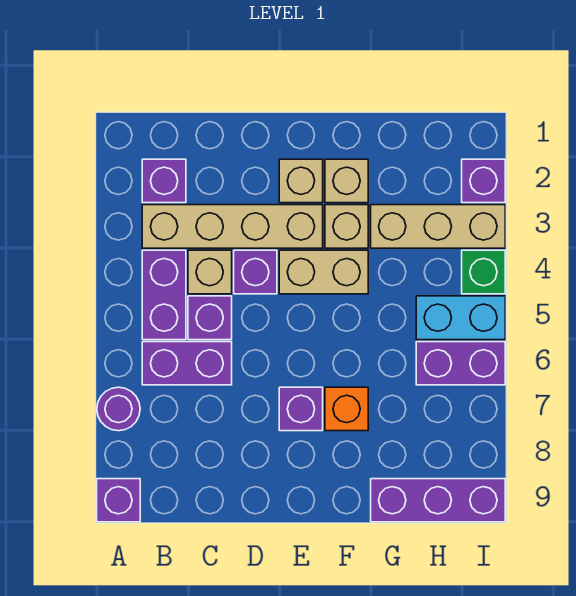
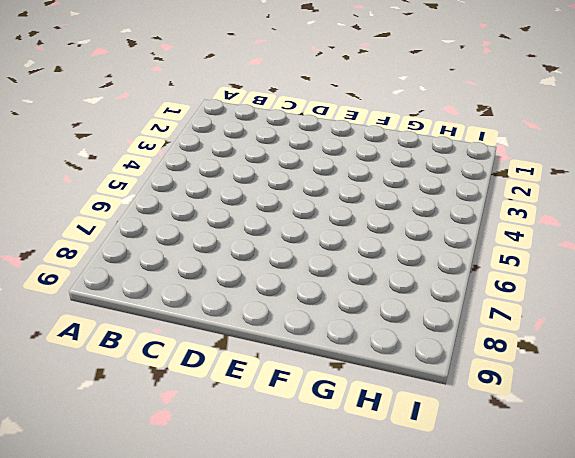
none -> purple round brick A7 level 1
none -> purple brick A9 level 1
none -> purple brick B2 level 1

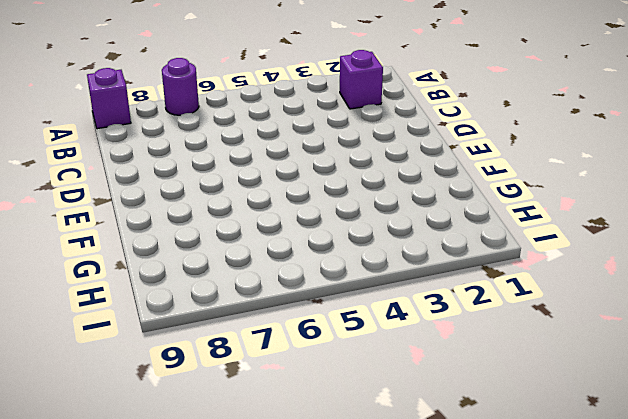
none -> tan brick B3:E3 level 1
none -> purple brick B4:B5 level 1
none -> purple brick B6:C6 level 1

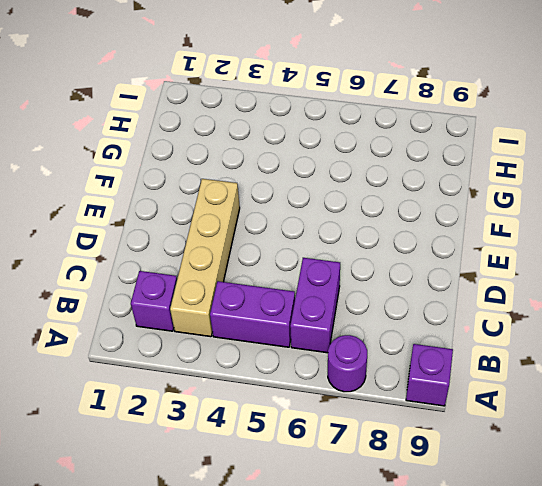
none -> tan brick C4 level 1
none -> purple brick C5 level 1
none -> purple brick D4 level 1

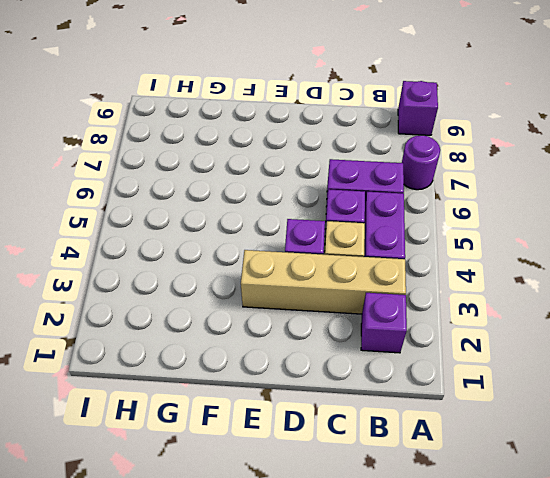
none -> tan brick E2 level 1
none -> tan brick E4:F4 level 1
none -> purple brick E7 level 1

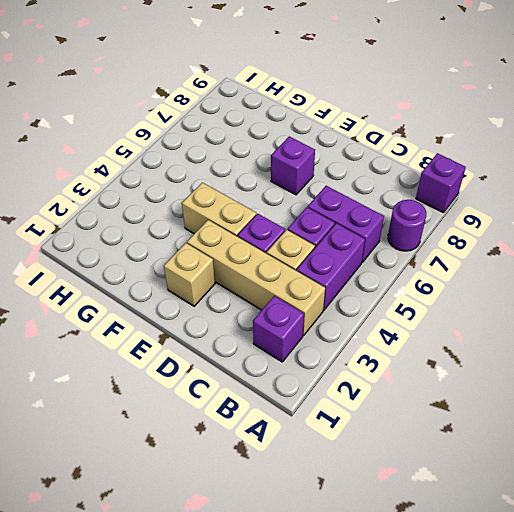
none -> tan brick F2 level 1
none -> tan brick F3 level 1
none -> orange brick F7 level 1

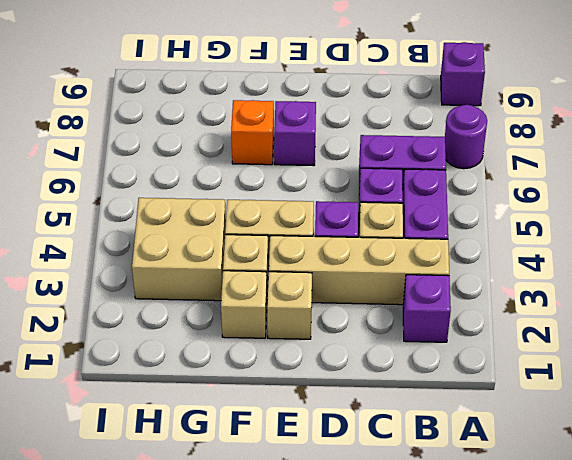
tan brick G3:H4 level 1 -> tan brick G3:I3 level 1
none -> purple brick G9:I9 level 1
none -> cyan brick H5:I5 level 1
none -> purple brick H6:I6 level 1

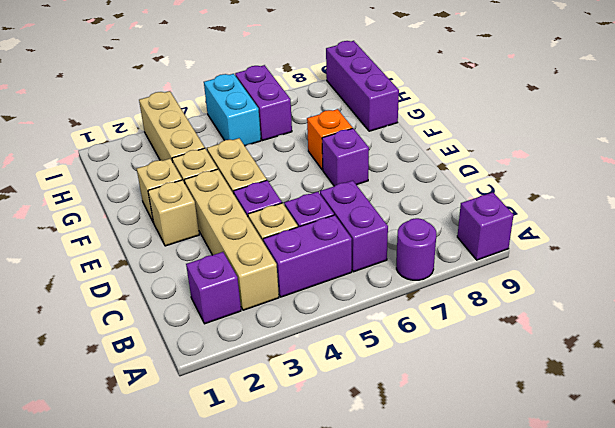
none -> purple brick I2 level 1
none -> green brick I4 level 1

